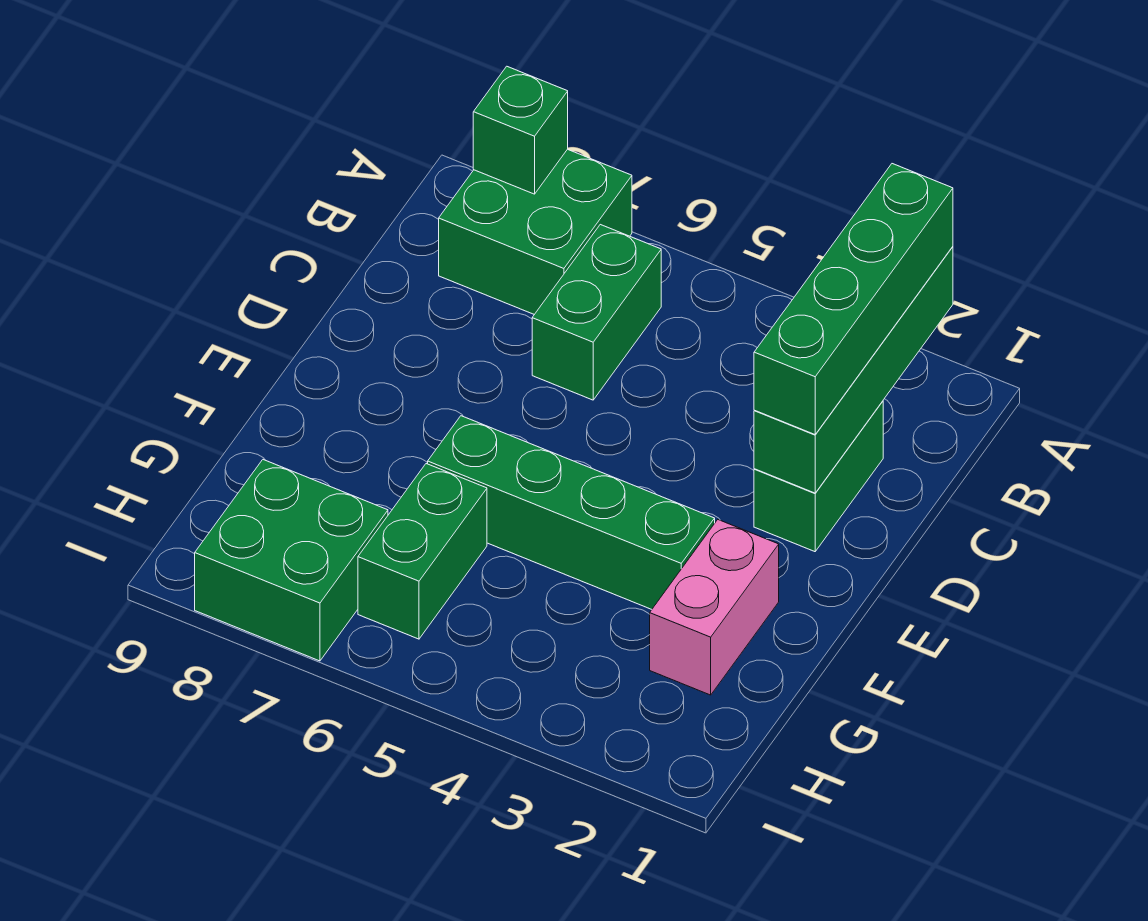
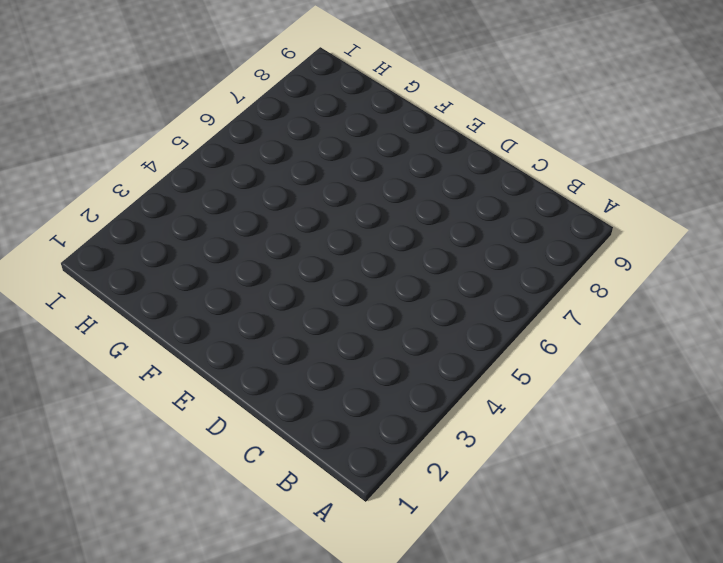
none -> green brick A7:B8 level 1
none -> green brick B6:C6 level 1

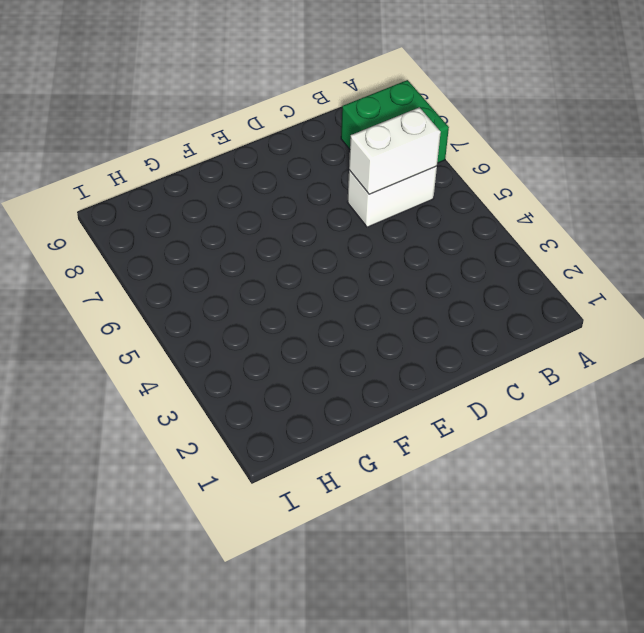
white brick B6:C6 level 1 -> green brick B6:C6 level 1
white brick B6:C6 level 2 -> none
none -> green brick C2:D2 level 1
none -> pink brick F2:G2 level 1

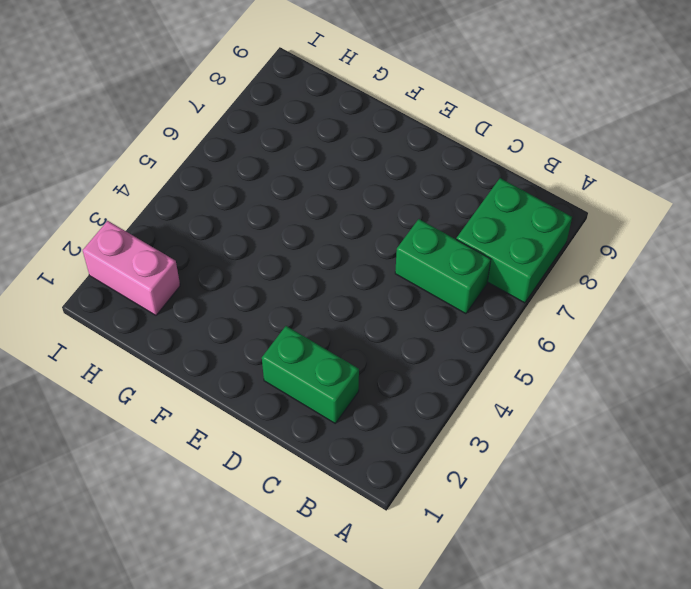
pink brick H2:I2 level 1 -> pink brick F2:G2 level 1
none -> green brick F3:F6 level 1
none -> green brick G6:H6 level 1

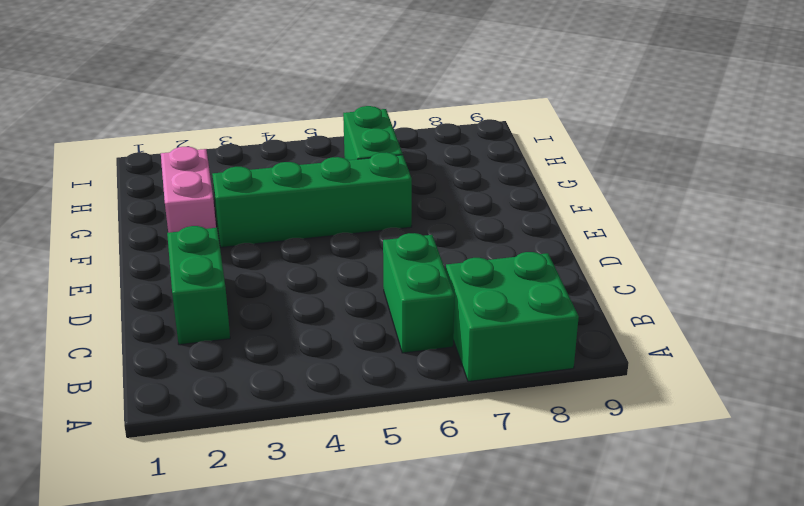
none -> green brick H7:I8 level 1
none -> green brick A2:D2 level 2

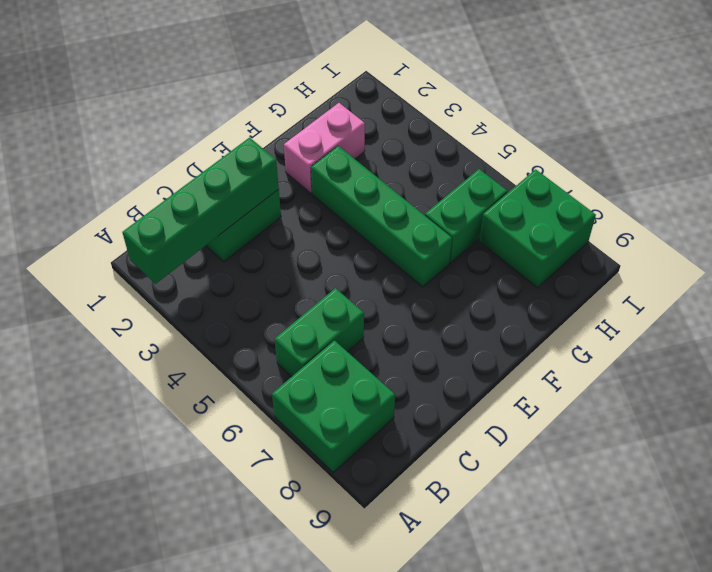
none -> green brick A8 level 2
none -> green brick A2:D2 level 3

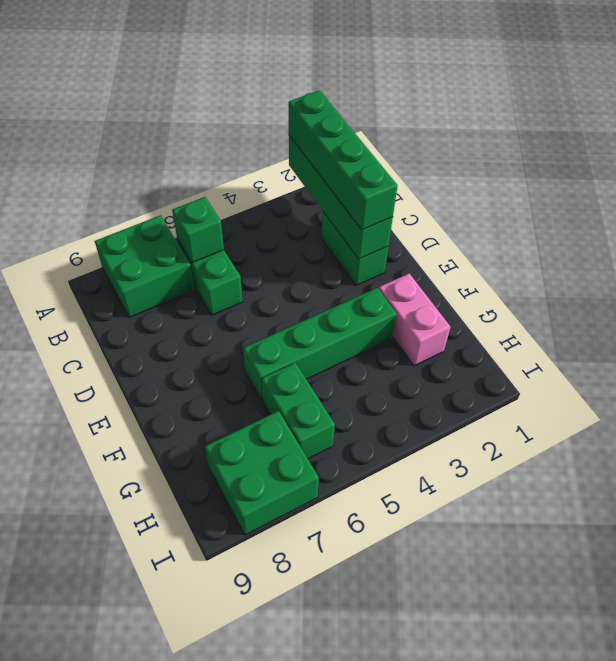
green brick B6 level 2 -> green brick A8 level 2

